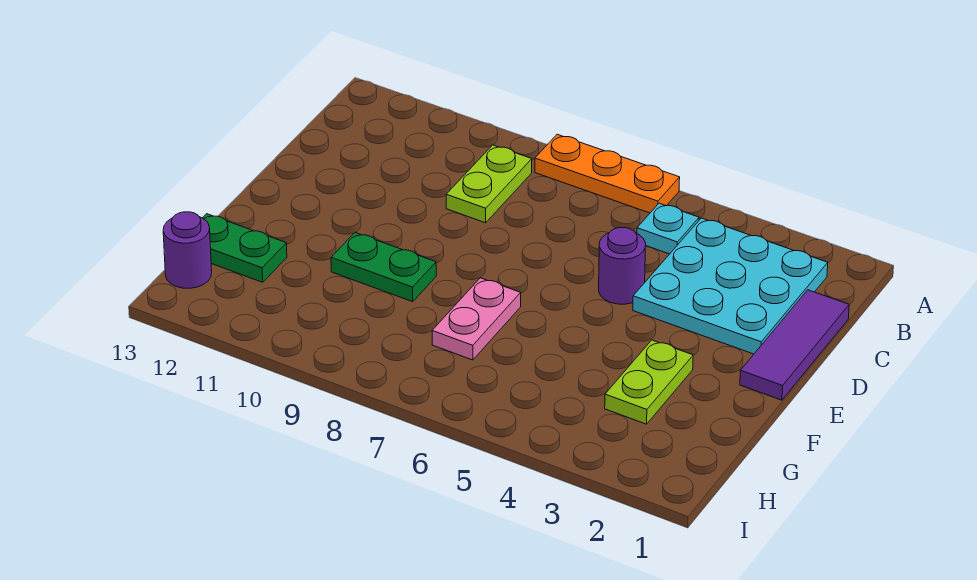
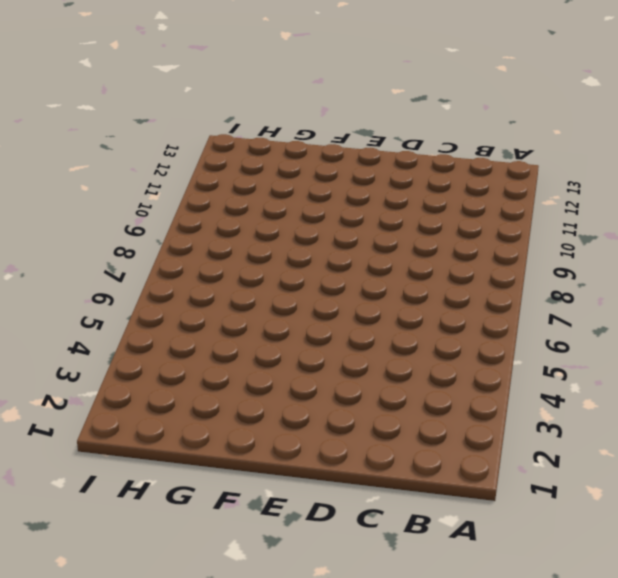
none -> orange plate A6:A8 level 1
none -> cyan plate B2:D4 level 1

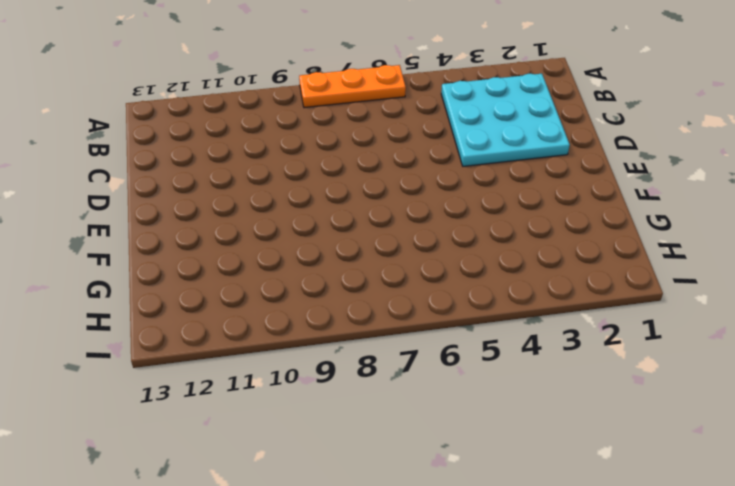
none -> cyan plate B5 level 1
none -> lime plate B9:C9 level 1

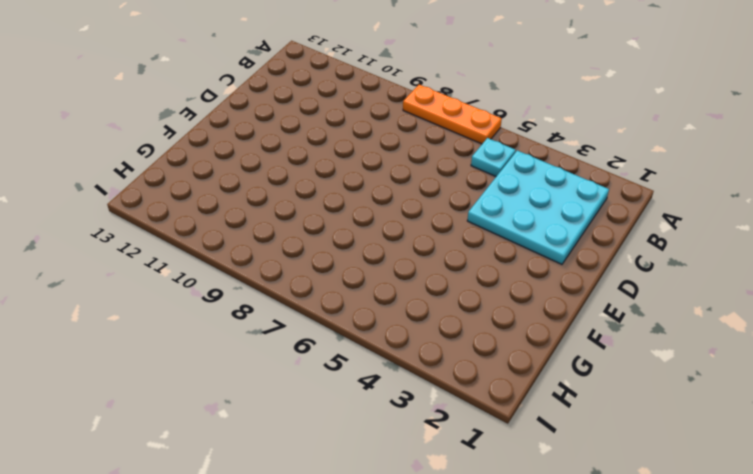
none -> lime plate B9:C9 level 1
none -> purple tile C1:E1 level 1

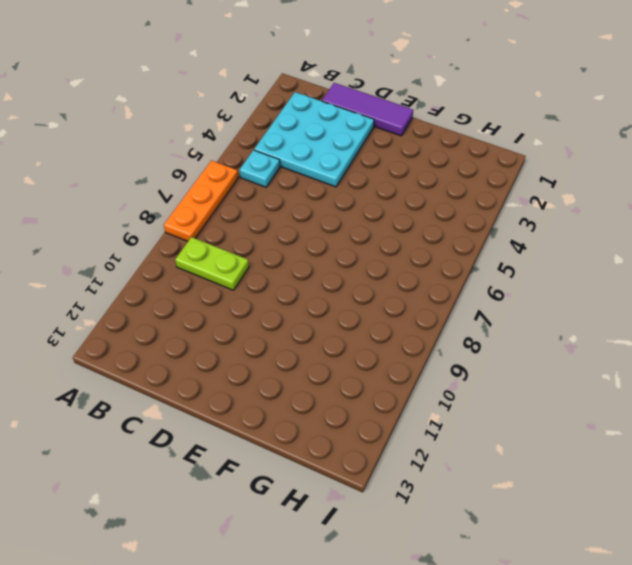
none -> purple round brick D5 level 1
none -> lime plate F3:G3 level 1

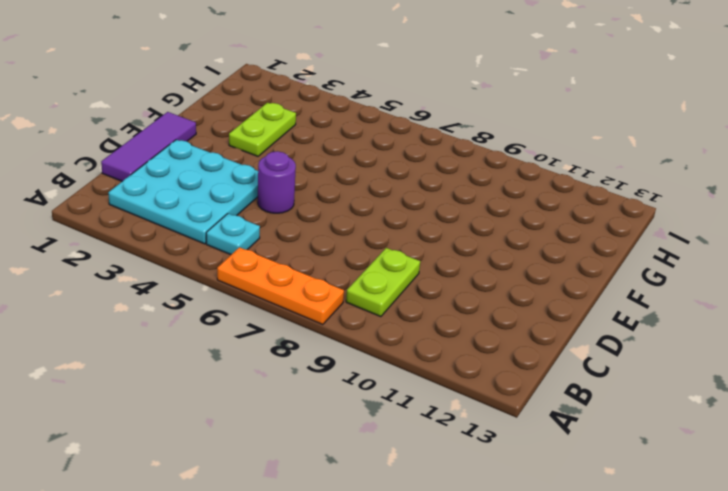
none -> pink plate F7:G7 level 1
none -> green plate F9:F10 level 1

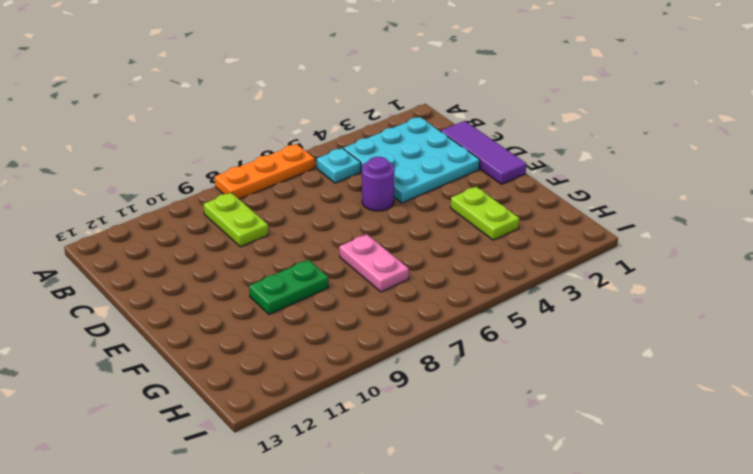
none -> green plate G12:G13 level 1
none -> purple round brick H13 level 1

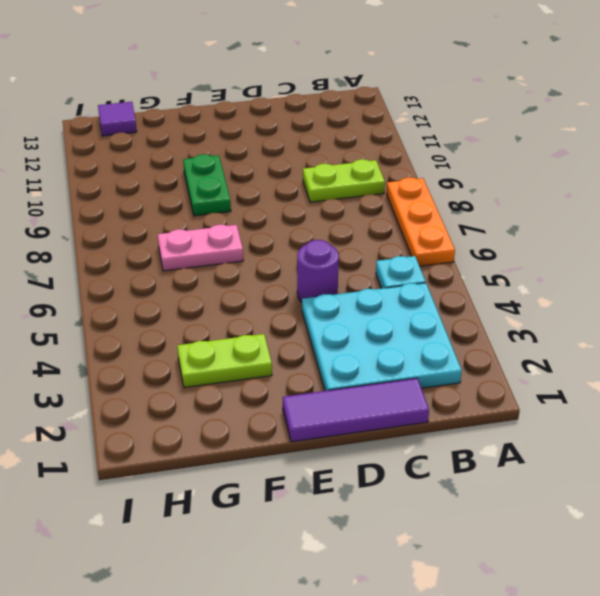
purple tile H13 level 1 -> purple round brick H13 level 1
none -> green plate G12:G13 level 1

